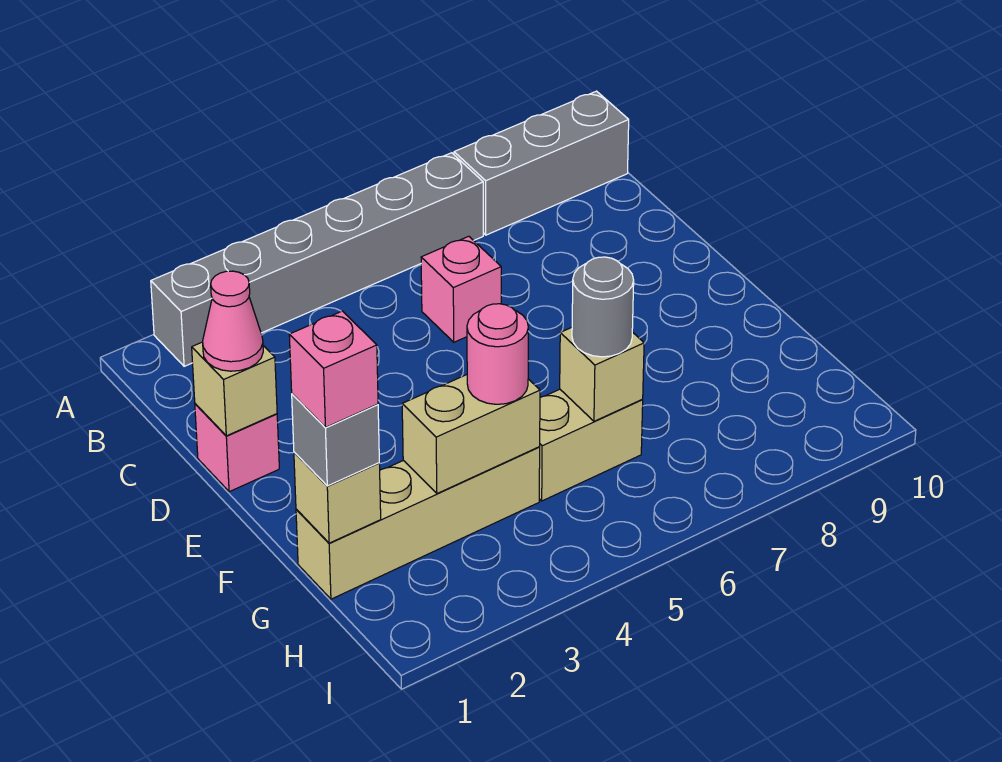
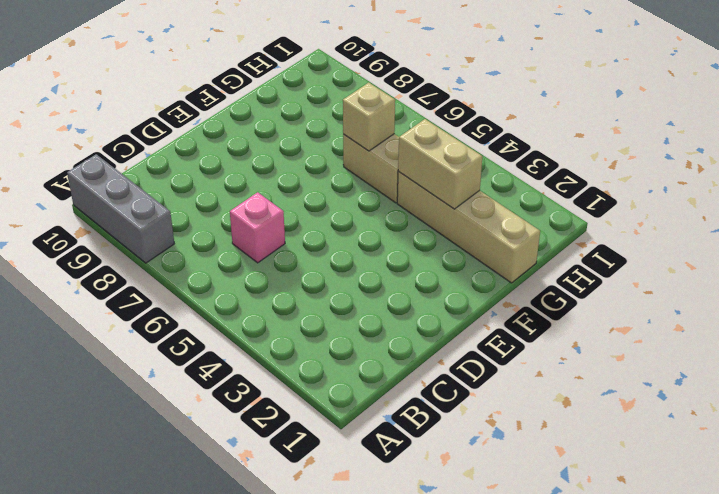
none -> grey brick A2:A7 level 1
none -> pink brick D1 level 1
none -> tan brick D1 level 2

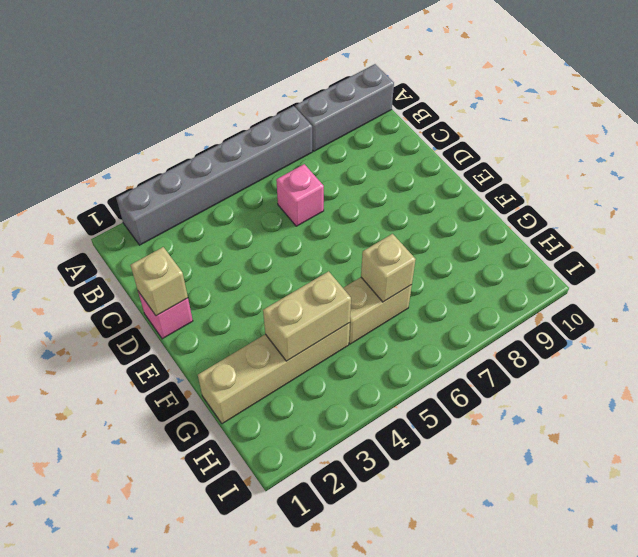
none -> tan brick G1 level 2
none -> pink cone D1 level 3
none -> grey brick G1 level 3

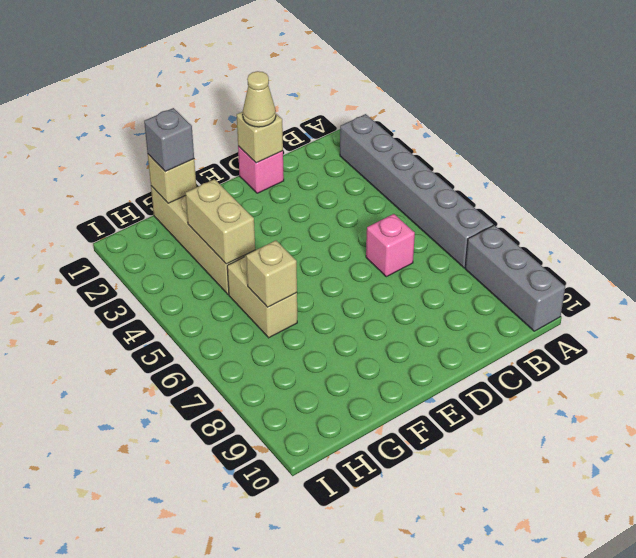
tan cone D1 level 3 -> pink cone D1 level 3
none -> pink round brick G4 level 3
none -> grey round brick G6 level 3
none -> pink brick G1 level 4

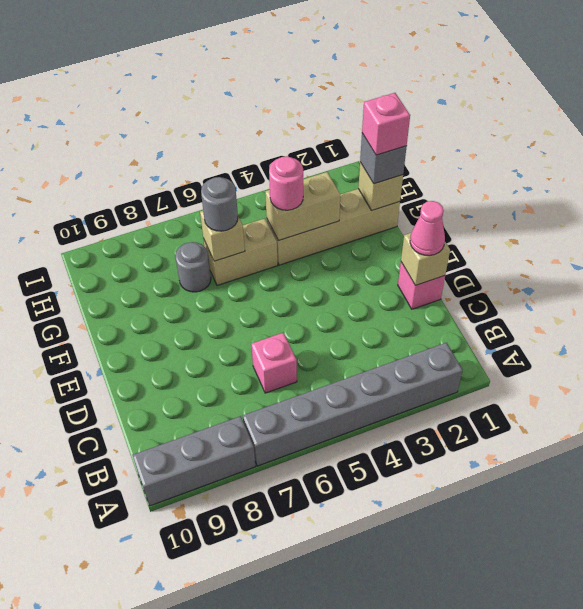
grey round brick G7 level 1 -> none

